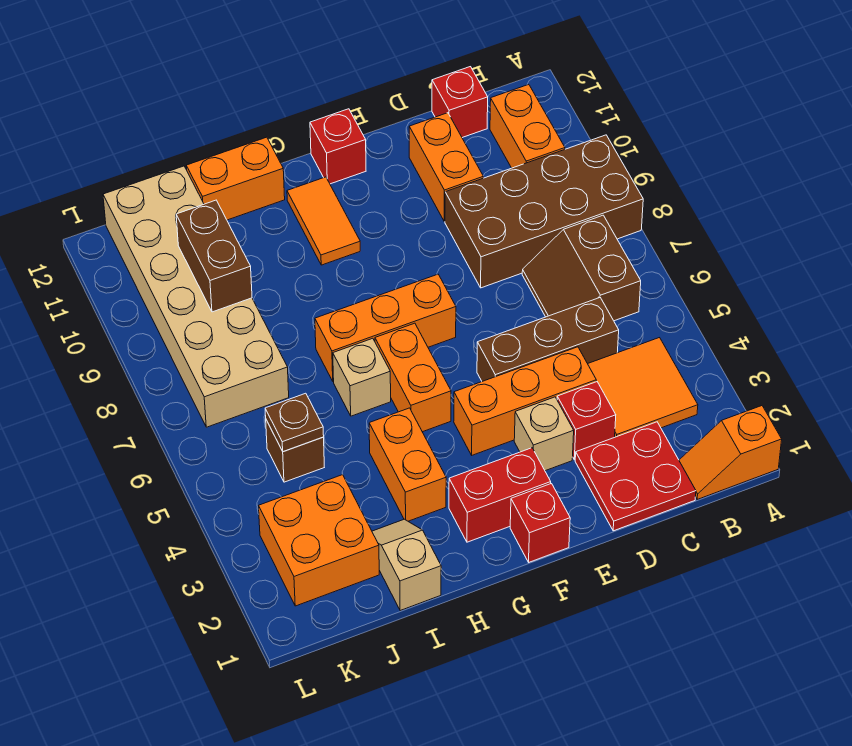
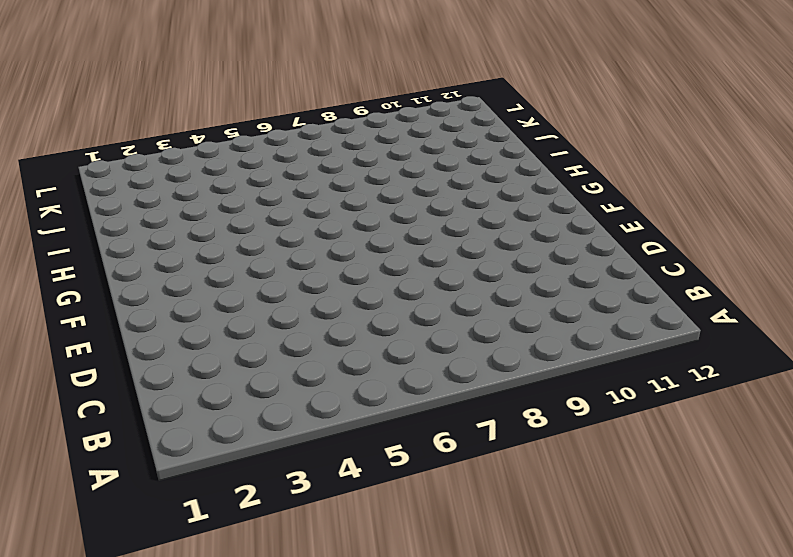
none -> orange slope A1:B1 level 1 top A
none -> brown brick A8:D9 level 1
none -> orange tile B3:C4 level 1

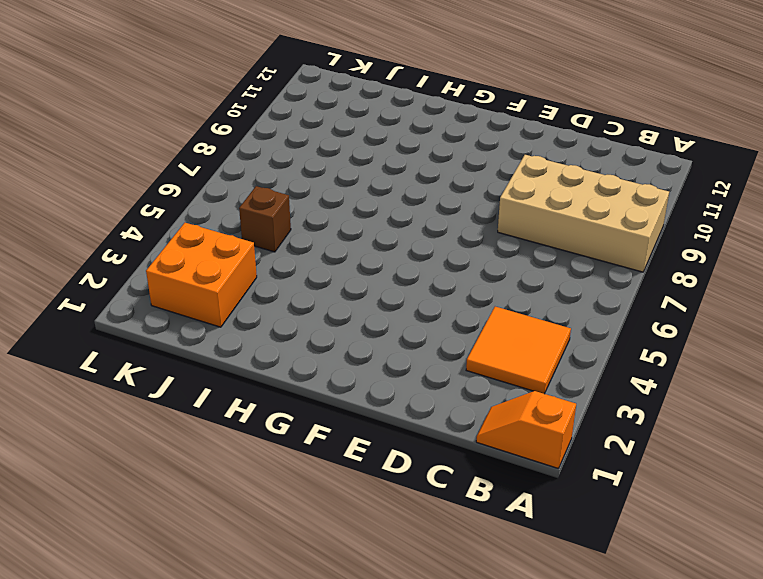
tan brick A8:D9 level 1 -> brown brick A8:D9 level 1
none -> brown slope B6:C7 level 1 top B
none -> orange brick B10:B11 level 1
none -> red plate C1:D2 level 1

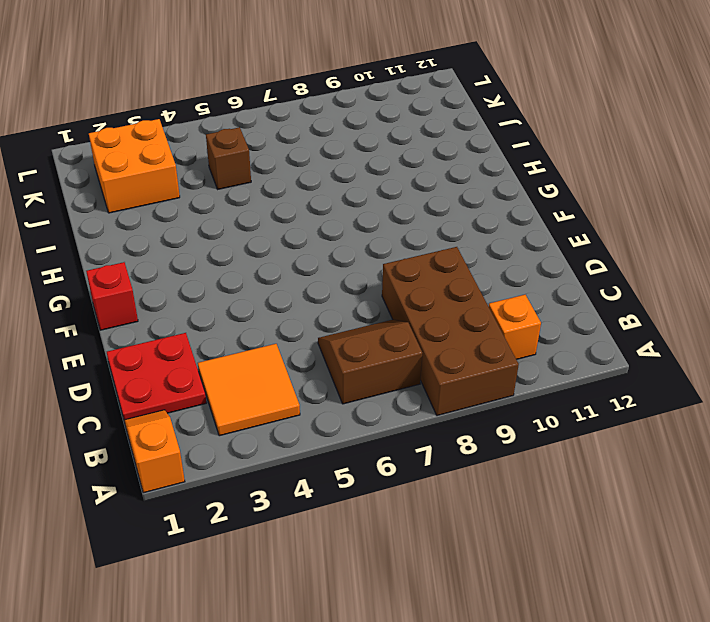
orange brick B10 level 1 -> orange brick B10:B11 level 1
none -> brown brick C5:E5 level 1
none -> red brick C12 level 1
none -> red brick D3 level 1

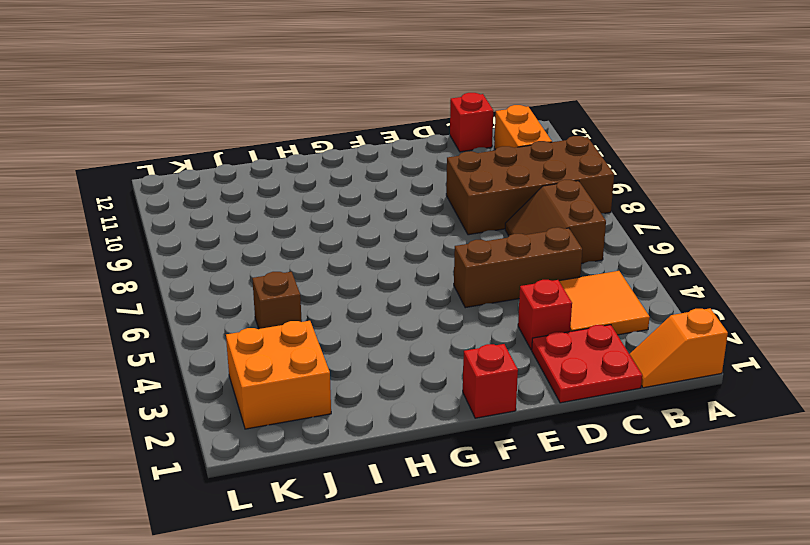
none -> orange brick D4:F4 level 1
none -> orange brick D10:D11 level 1
none -> tan brick E3 level 1

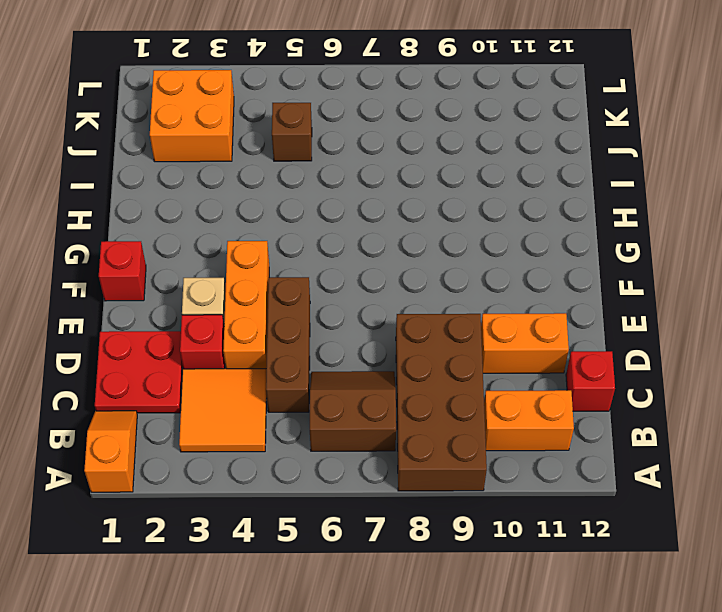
none -> red brick F2:G2 level 1
none -> orange brick F7:H7 level 1
none -> red brick F12 level 1

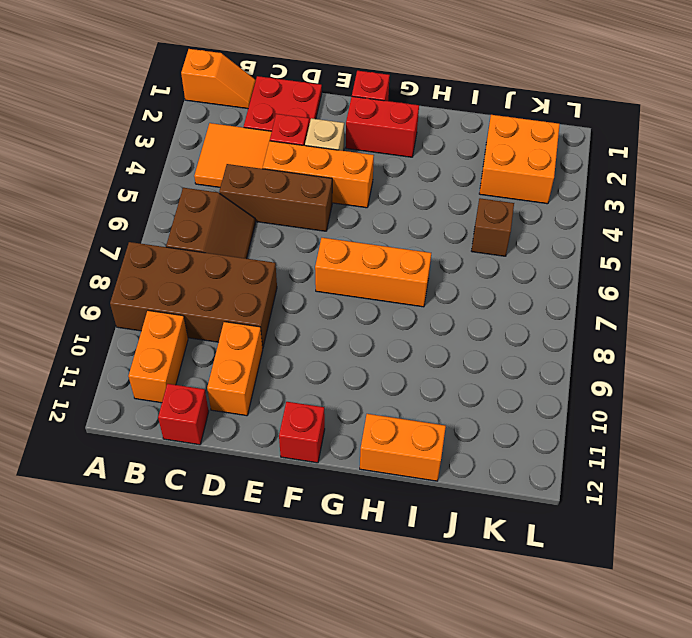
none -> orange brick G5:G6 level 1
none -> orange tile G10:G11 level 1
none -> orange brick H3:H4 level 1

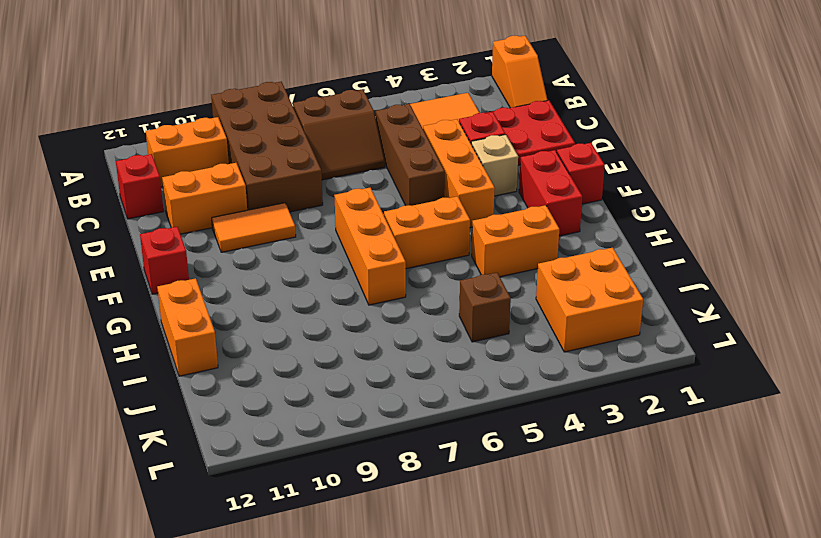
orange tile E9:E10 level 1 -> orange tile G10:G11 level 1
none -> tan brick H6 level 1
none -> tan slope I1:I2 level 1 top 1
none -> tan brick J7:K12 level 1

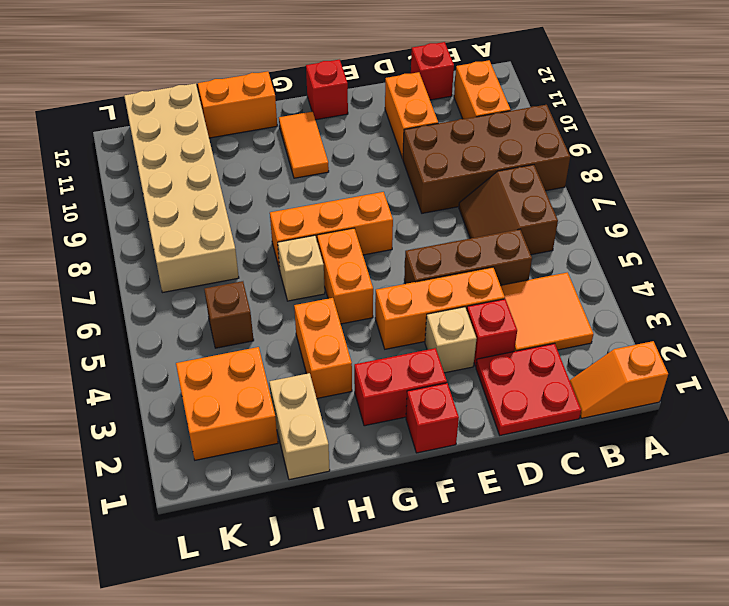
tan brick I1:I2 level 1 -> tan slope I1:I2 level 1 top 1
none -> brown plate J5 level 2
none -> brown brick J9:J10 level 2

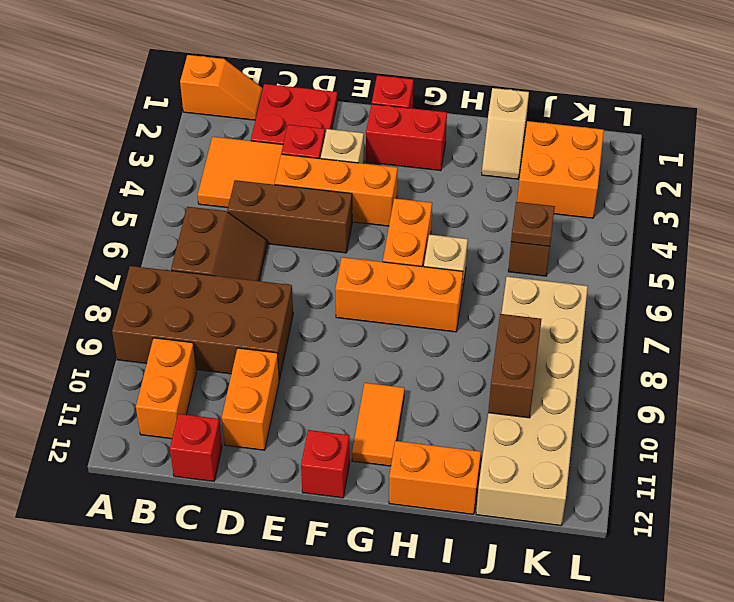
none -> orange brick H3:H4 level 1

